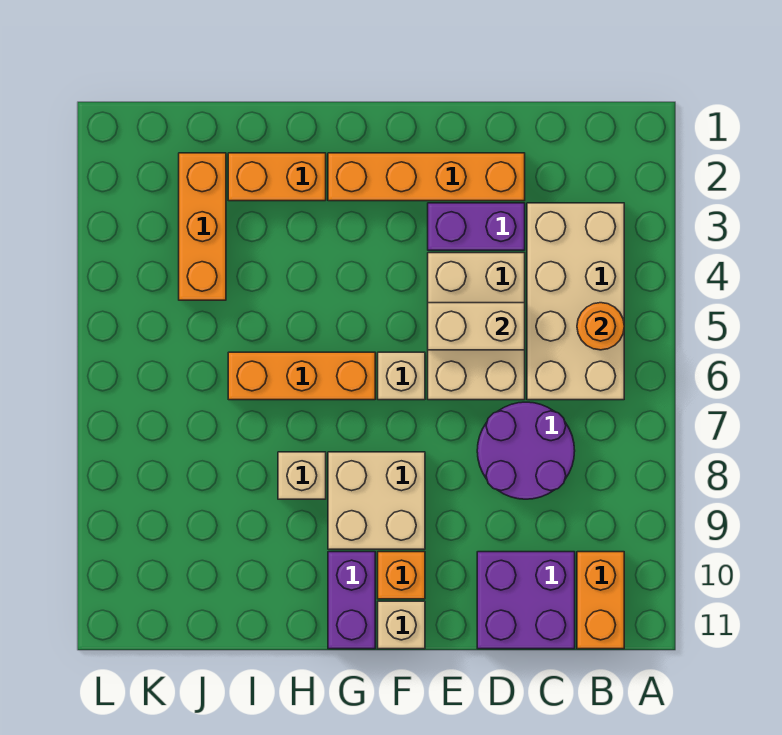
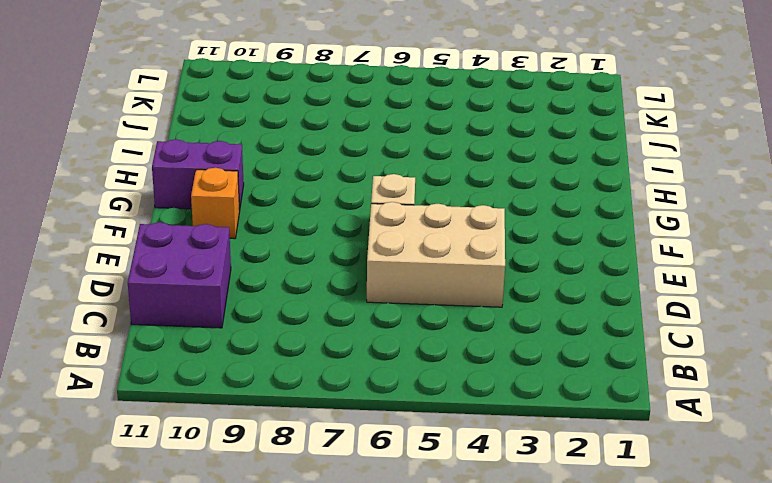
none -> tan brick B3:C6 level 1
none -> orange brick B10:B11 level 1
none -> purple round brick C7:D8 level 1

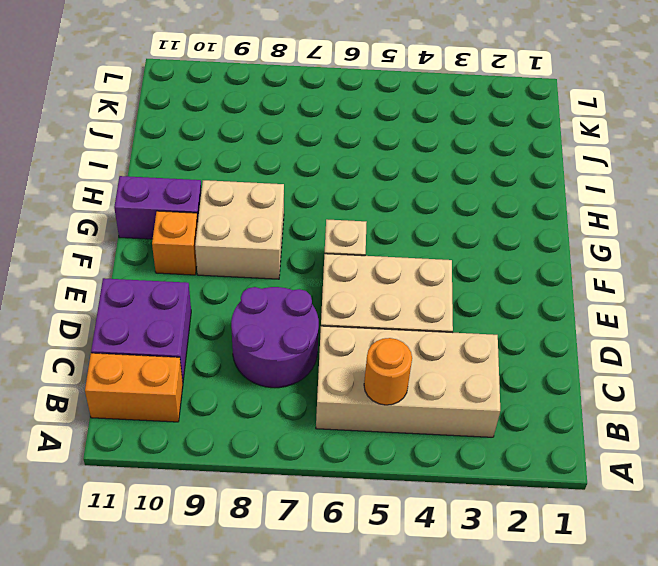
none -> orange brick D2:G2 level 1
none -> purple brick D3:E3 level 1
none -> tan brick F11 level 1

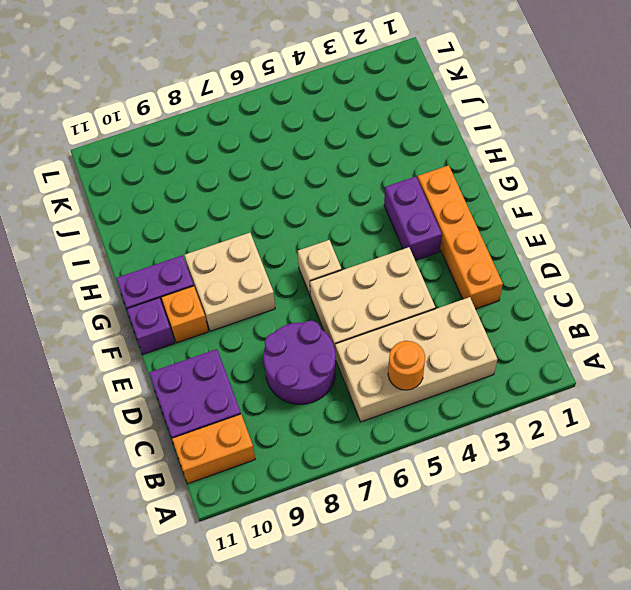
purple brick F3:G3 level 1 -> purple brick D3:E3 level 1
purple brick F11 level 1 -> tan brick F11 level 1
none -> orange brick G6:I6 level 1
none -> orange brick H2:I2 level 1
none -> tan brick H8 level 1

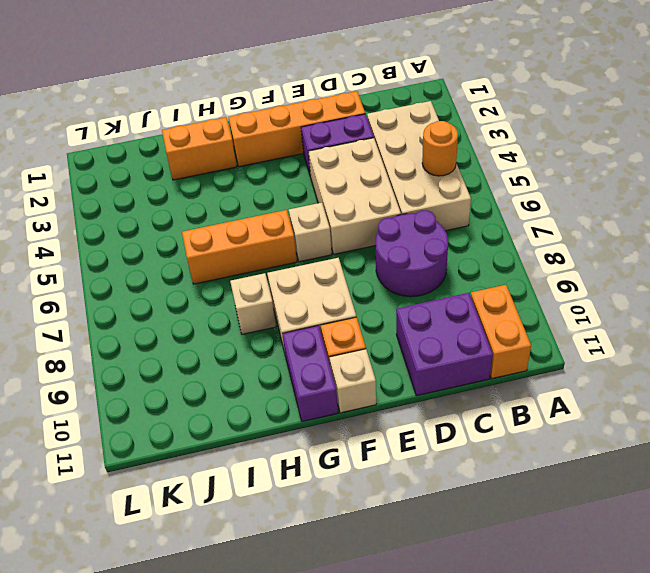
none -> orange brick J2:J4 level 1
none -> tan brick D5:E5 level 2

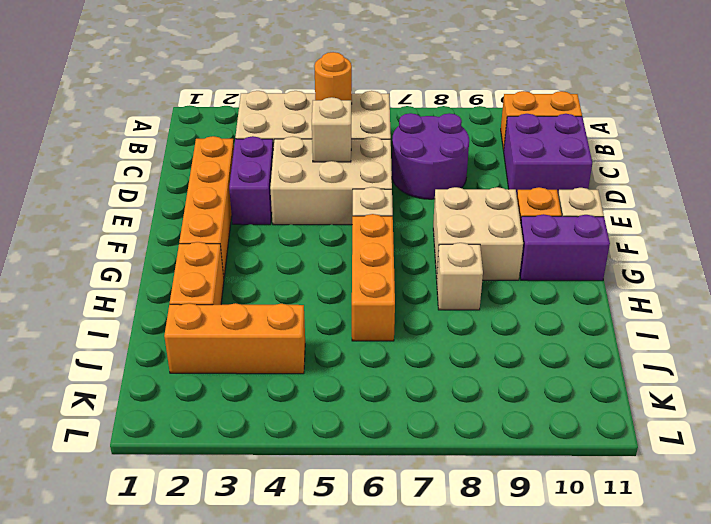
tan brick D5 level 2 -> tan brick D5:E5 level 2

